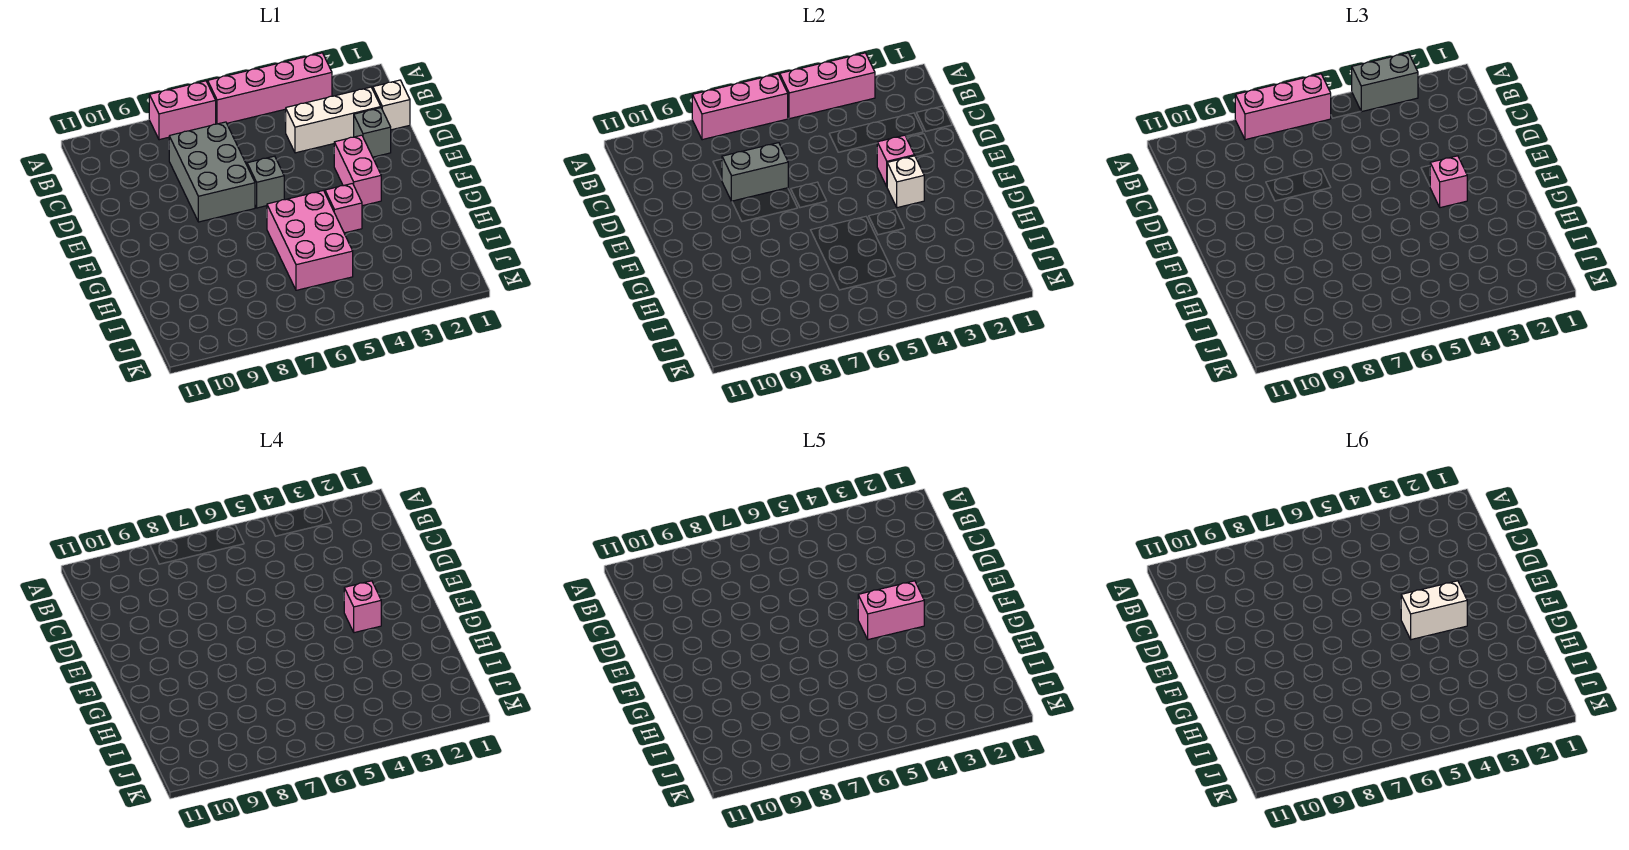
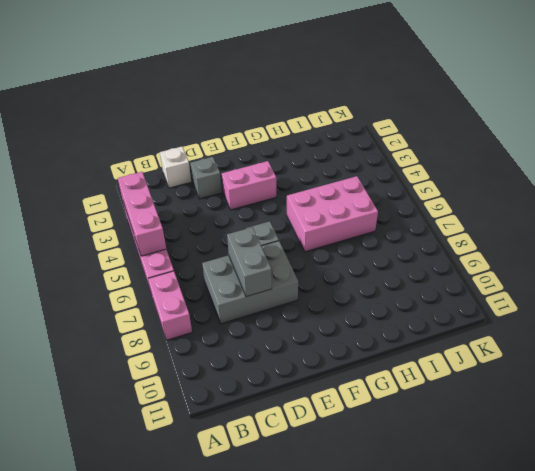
none -> white brick C2:C4 level 1
none -> pink brick G4 level 1
none -> pink brick A6:A8 level 2

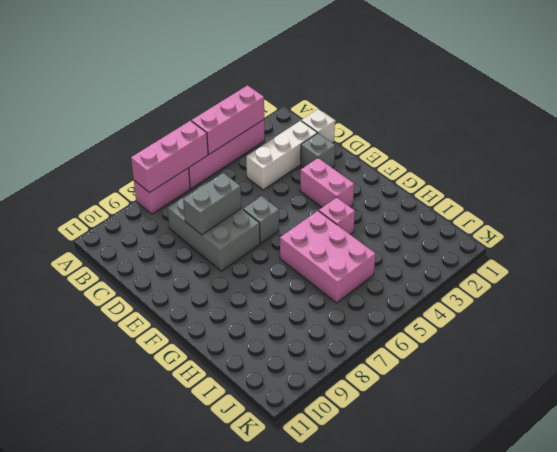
none -> pink brick E3 level 2
none -> white brick F3 level 2
none -> grey brick A3:A4 level 3

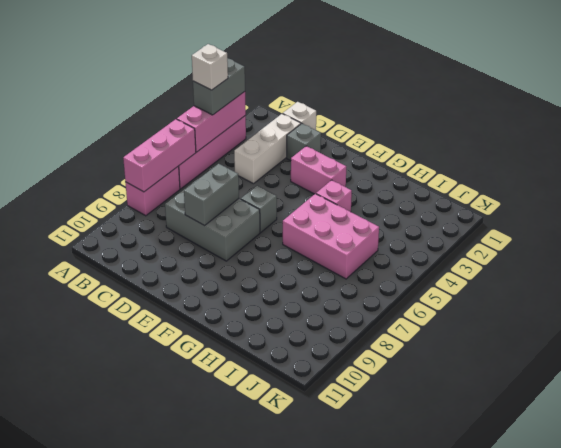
white brick A4 level 4 -> white brick F3 level 2
none -> pink brick E3 level 2
none -> pink brick A6:A8 level 3
none -> pink brick F3 level 3

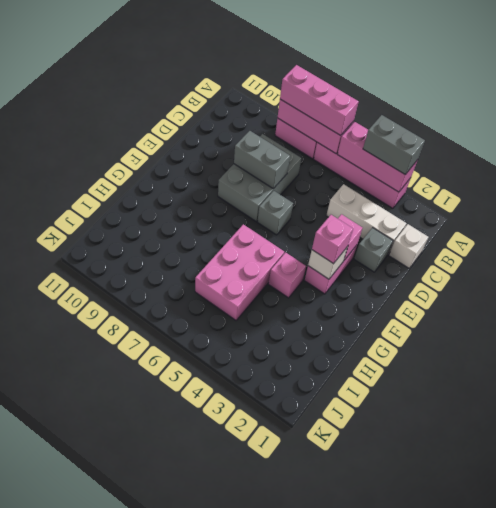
none -> pink brick F3 level 4
none -> pink brick F3:F4 level 5
none -> white brick F3:F4 level 6

